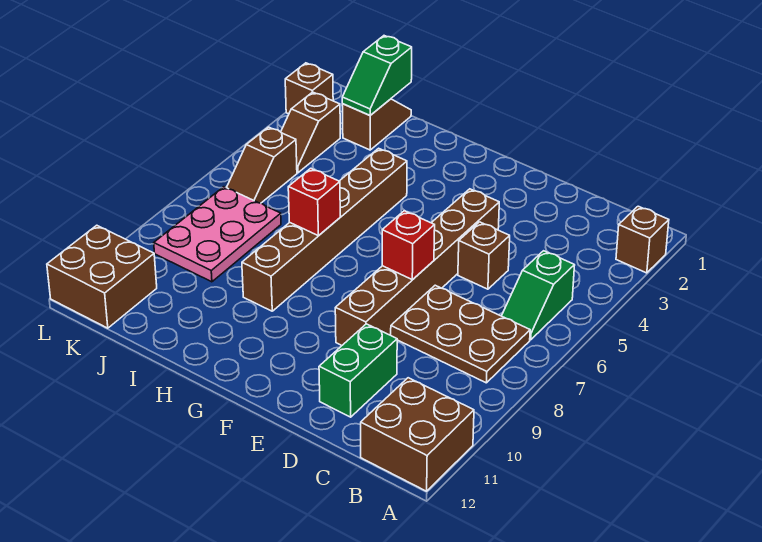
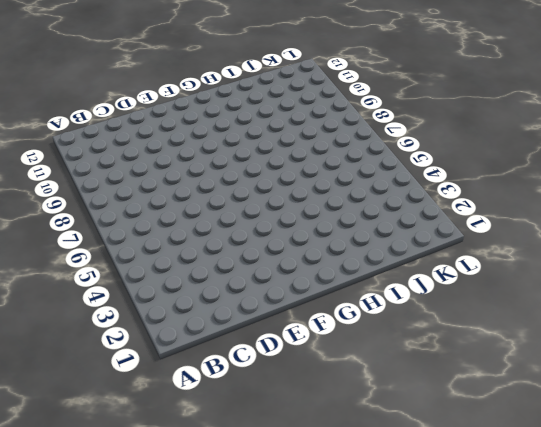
none -> brown brick A2 level 1
none -> brown brick A11:B12 level 1
none -> green slope B5:B6 level 1 top 5

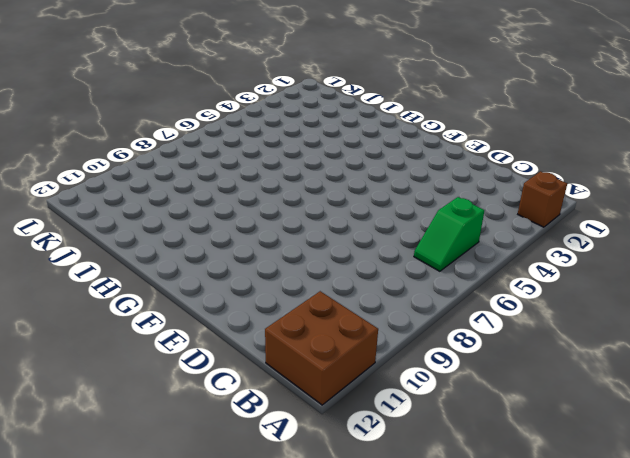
none -> brown plate B7:D8 level 1
none -> brown brick D5 level 1
none -> green brick D10:D11 level 1

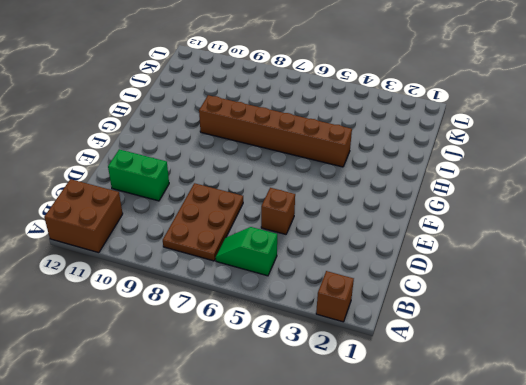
none -> brown brick E4:E9 level 1
none -> brown slope J1:J2 level 1 top 2
none -> pink plate J7:K9 level 1

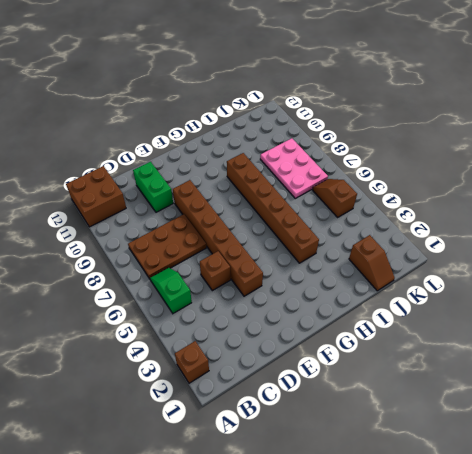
none -> brown slope K3:K4 level 1 top 3
none -> brown brick K11:L12 level 1
none -> brown brick L2 level 1

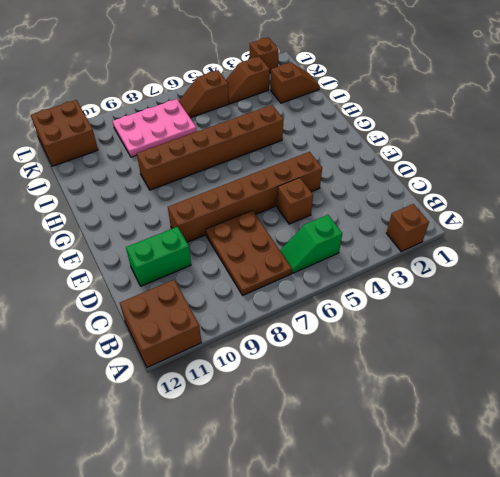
none -> red brick E7 level 2
none -> red brick H7 level 2
none -> green slope J1:J2 level 2 top 1

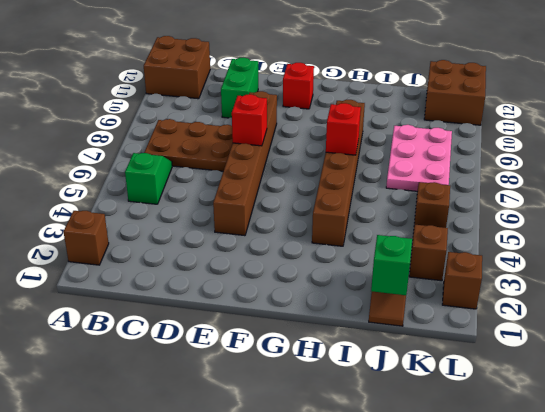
red brick F11 level 1 -> none
none -> brown brick D5 level 1

